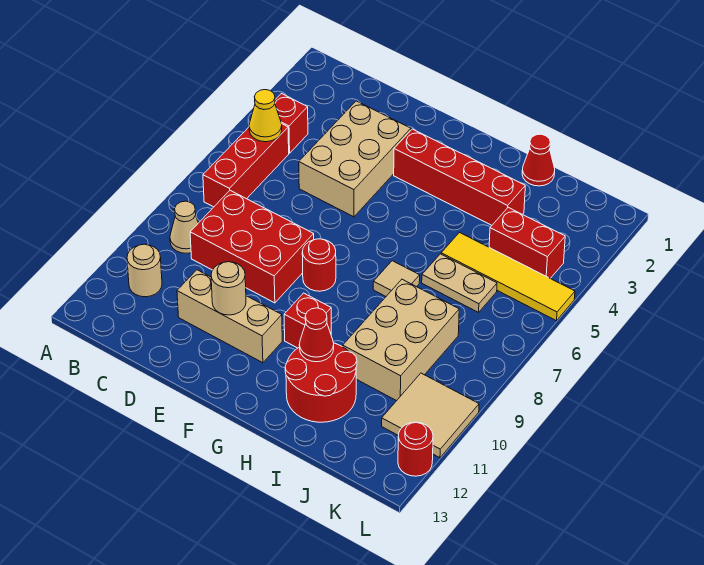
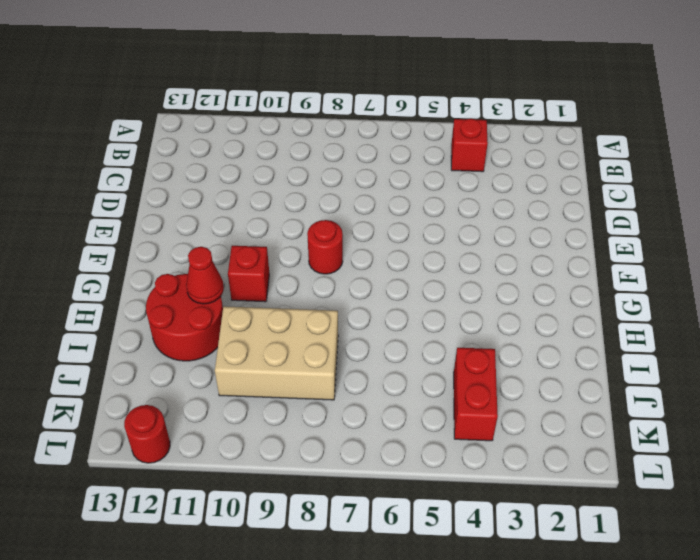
none -> red brick B5:B7 level 1
none -> tan cone B9 level 1
none -> tan round brick B11 level 1

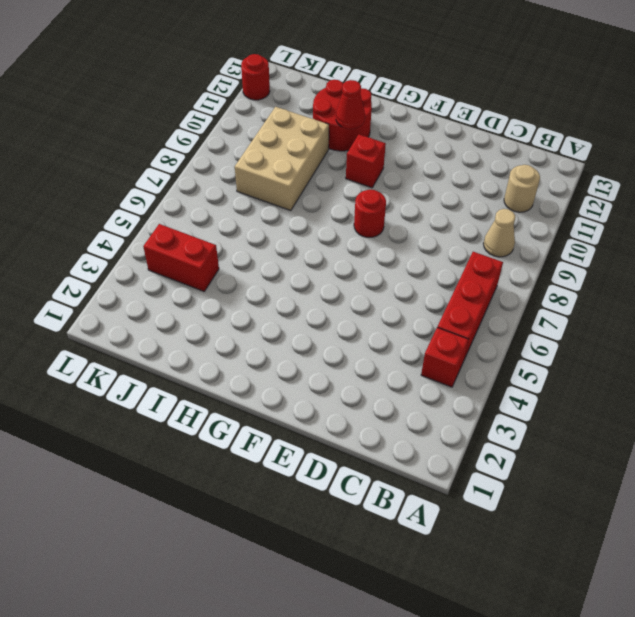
none -> red brick C8:E9 level 1
none -> tan brick D3:E5 level 1
none -> tan brick D11:F11 level 1

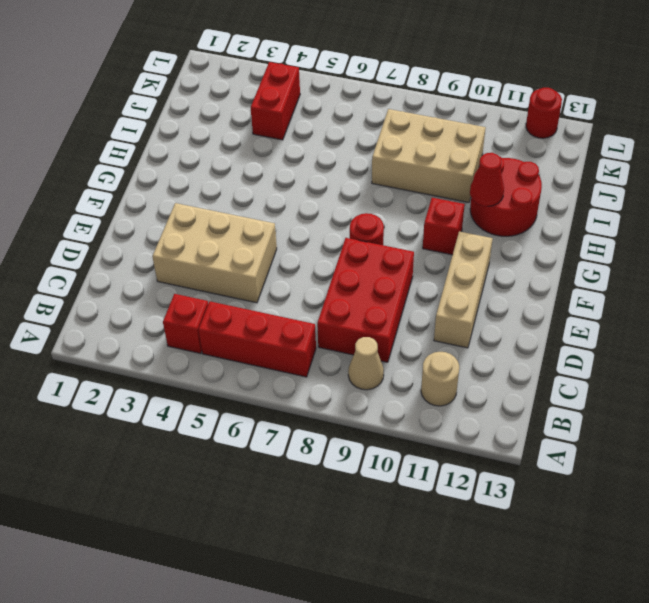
none -> red brick F3:I3 level 1
none -> tan tile H7 level 1
none -> red cone I1 level 1

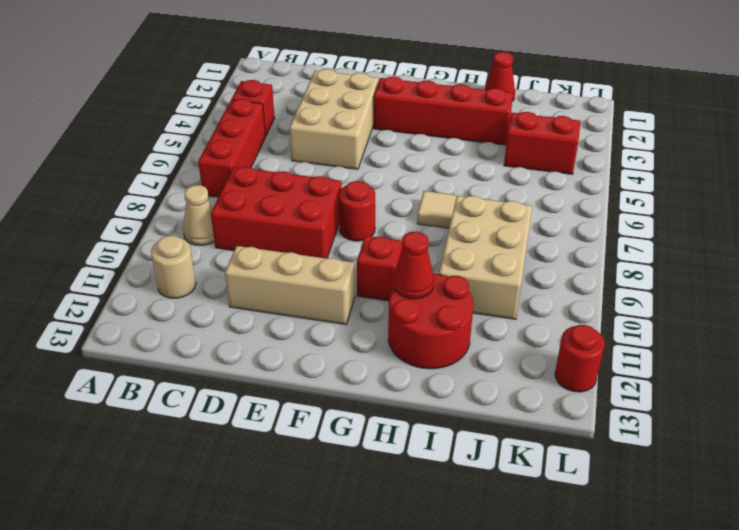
none -> yellow tile I5:L5 level 1
none -> tan plate I6:J6 level 1
none -> tan tile K10:L11 level 1

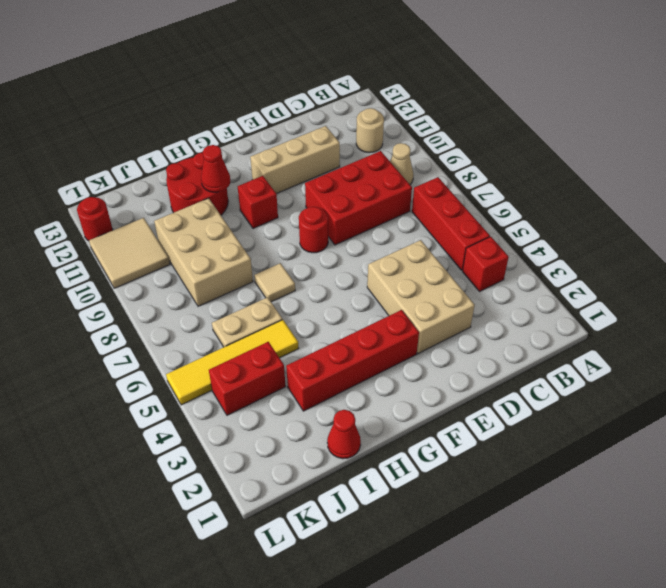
none -> yellow cone B5 level 2
none -> tan round brick E11 level 2

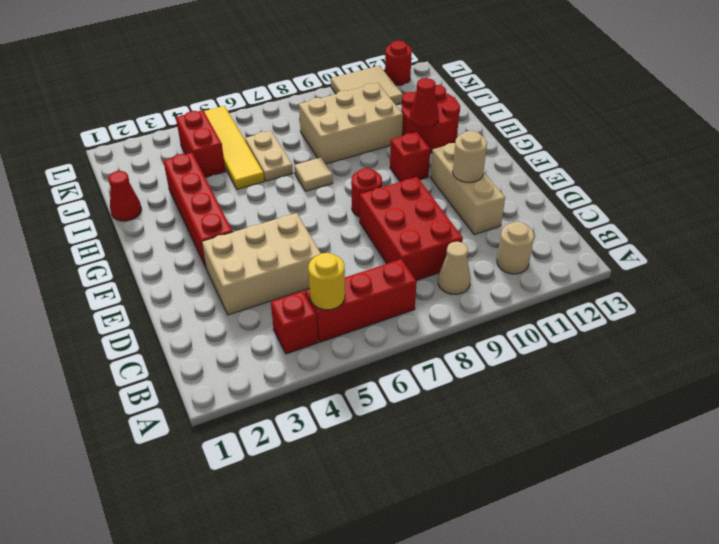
yellow round brick B5 level 2 -> yellow cone B5 level 2

